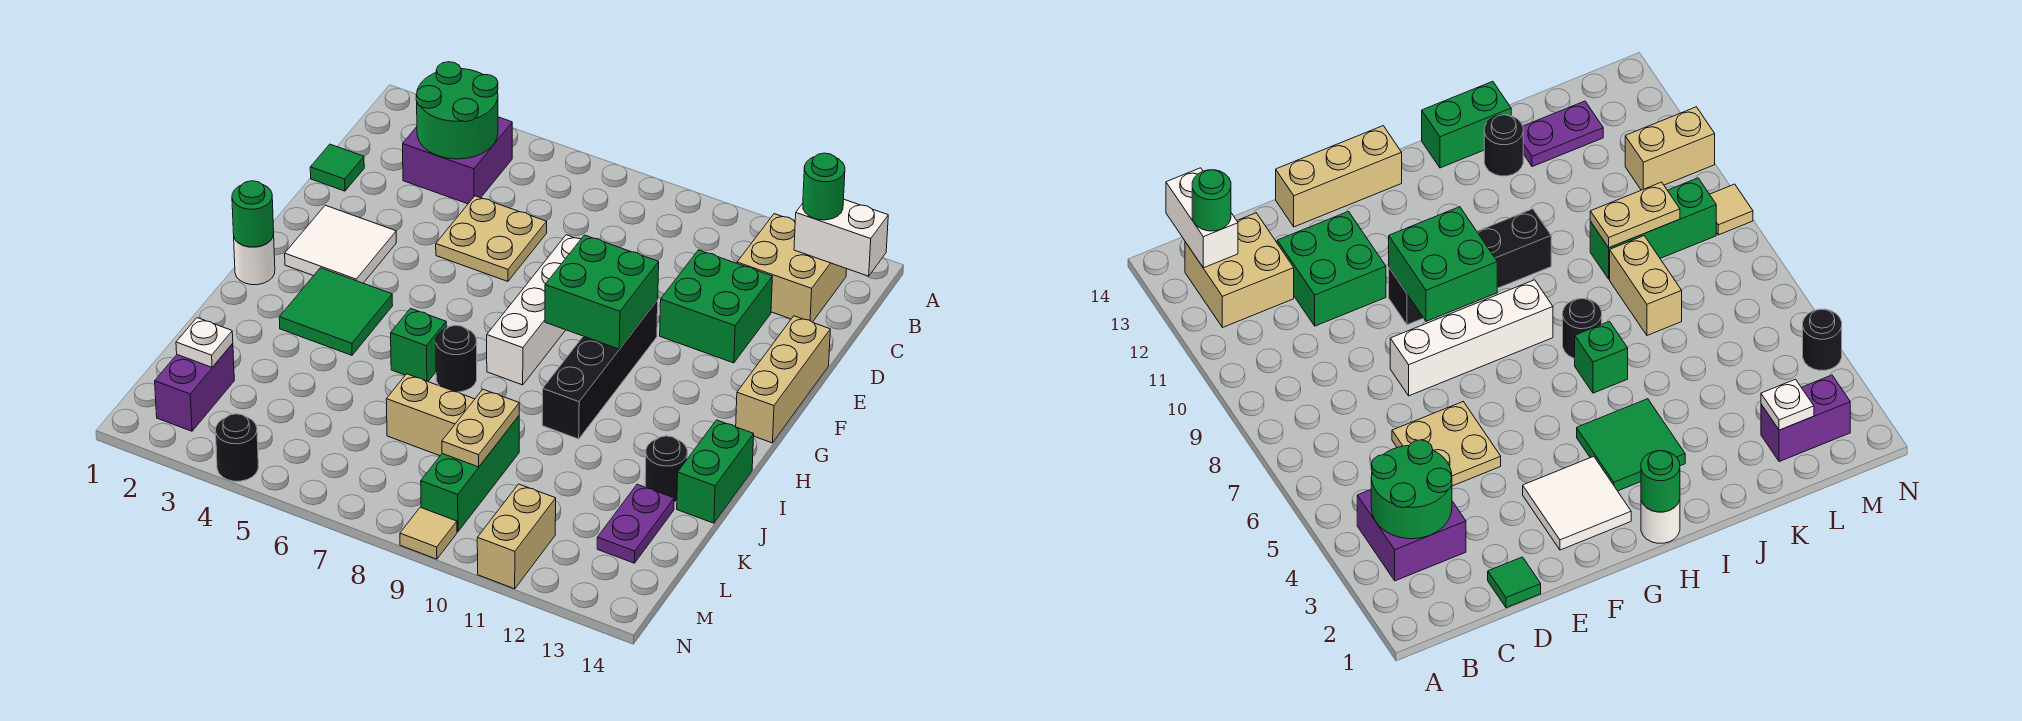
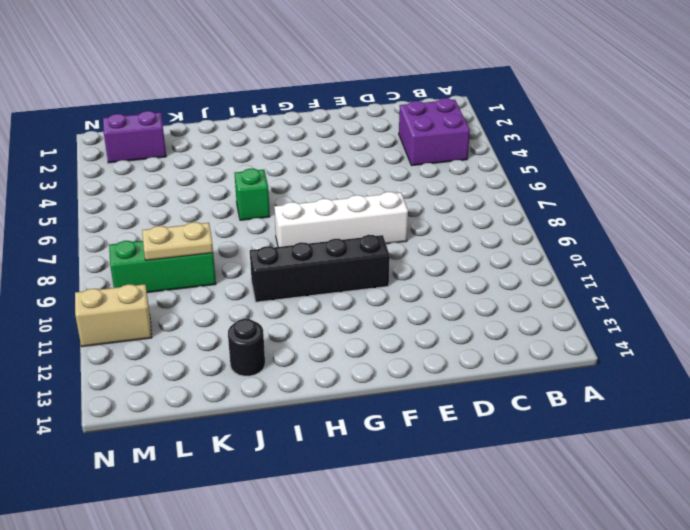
none -> tan brick B12:C13 level 1
none -> green tile D1 level 1
none -> tan plate D5:E6 level 1

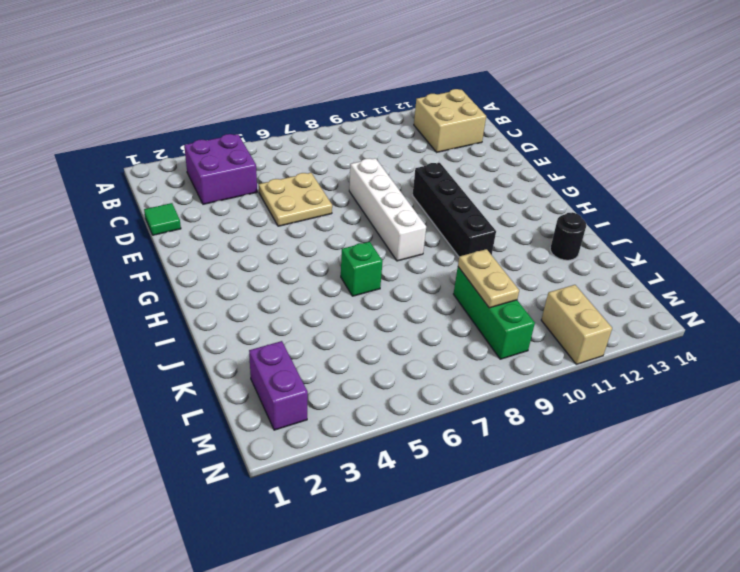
none -> green brick D11:E12 level 1
none -> tan brick E14:G14 level 1
none -> white tile F2:G3 level 1

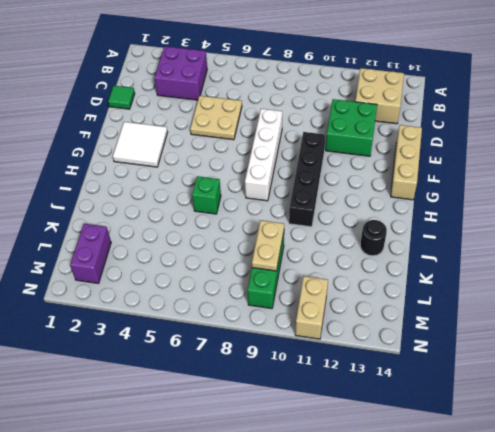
none -> white round brick H1 level 1
none -> green tile H3:I4 level 1
none -> black round brick I7 level 1

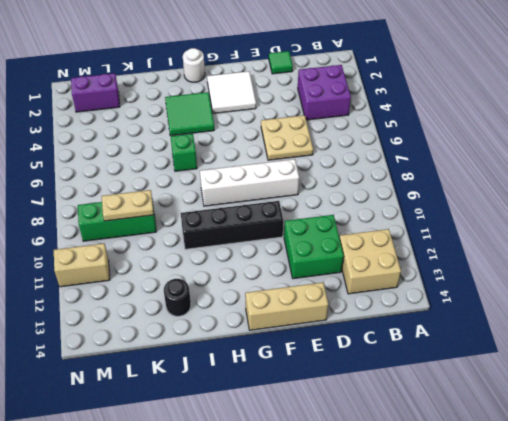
none -> black round brick I7 level 1
none -> green brick I14:J14 level 1
none -> tan brick K7:K8 level 1

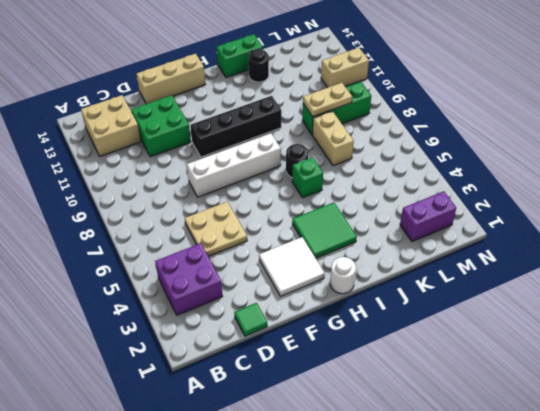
none -> purple plate K13:L13 level 1
none -> black round brick N4 level 1
none -> tan tile N9 level 1

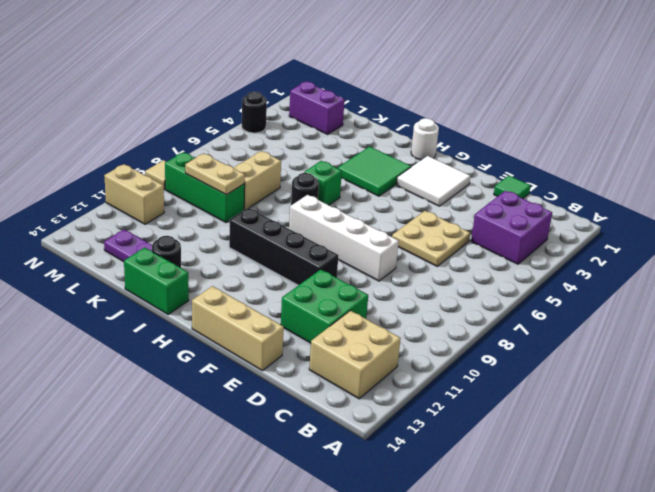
none -> green round brick B3:C4 level 2
none -> white brick B13:B14 level 2
none -> green brick F9:G10 level 2

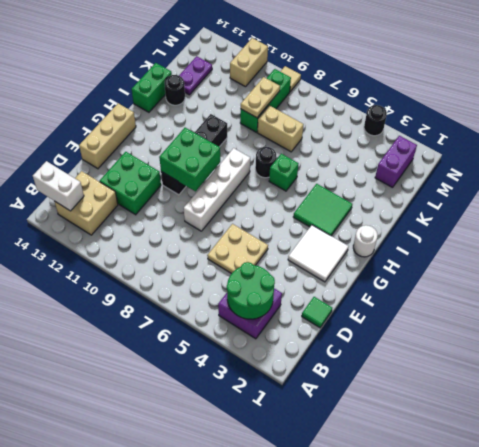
none -> green round brick H1 level 2
none -> white plate L2 level 2
none -> green round brick B13 level 3

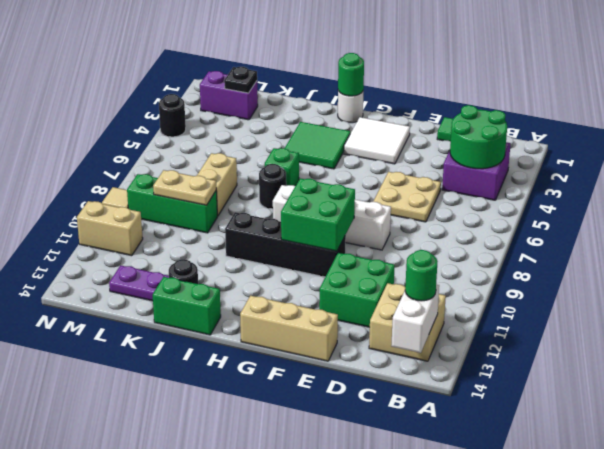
black plate L2 level 2 -> white plate L2 level 2

